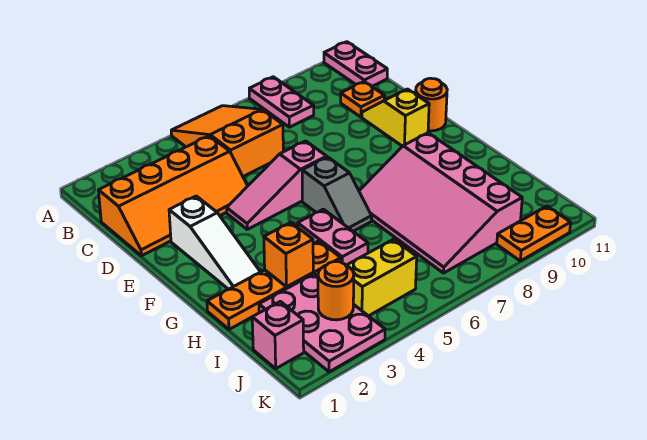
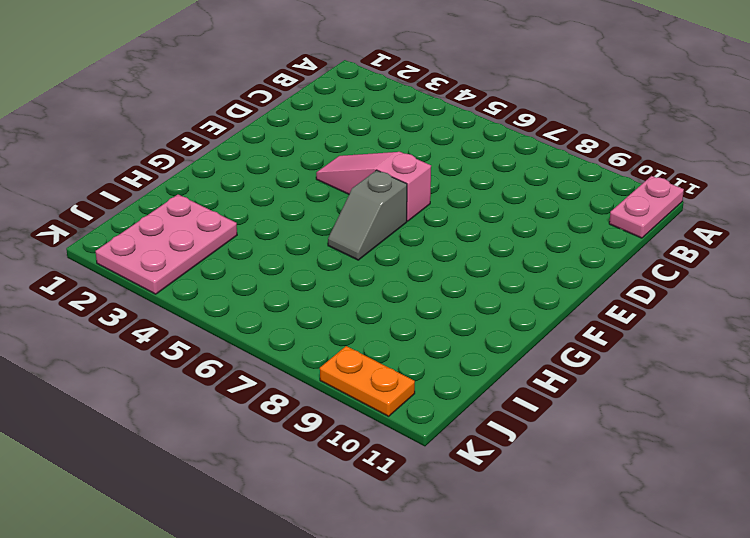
none -> orange slope A5:C6 level 1 top C
none -> pink plate A8:B8 level 1
none -> orange slope C1:D4 level 1 top C

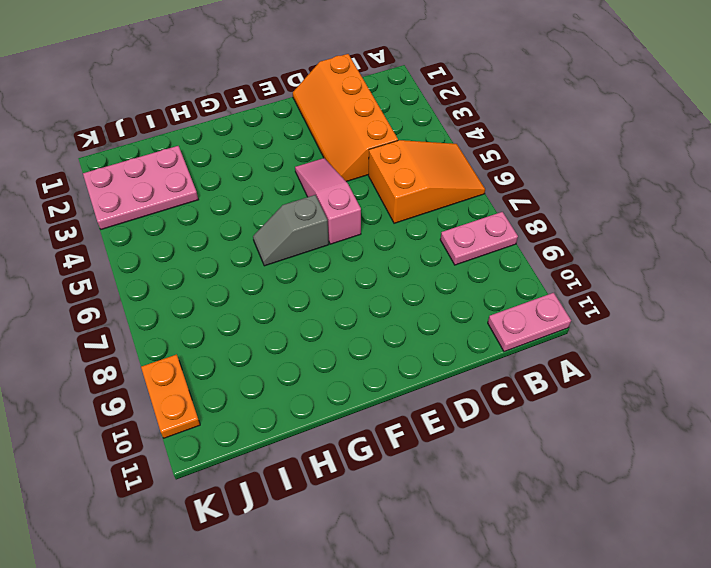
none -> orange plate C10 level 1
none -> yellow slope D10:E10 level 1 top E
none -> white slope E2:G2 level 1 top E

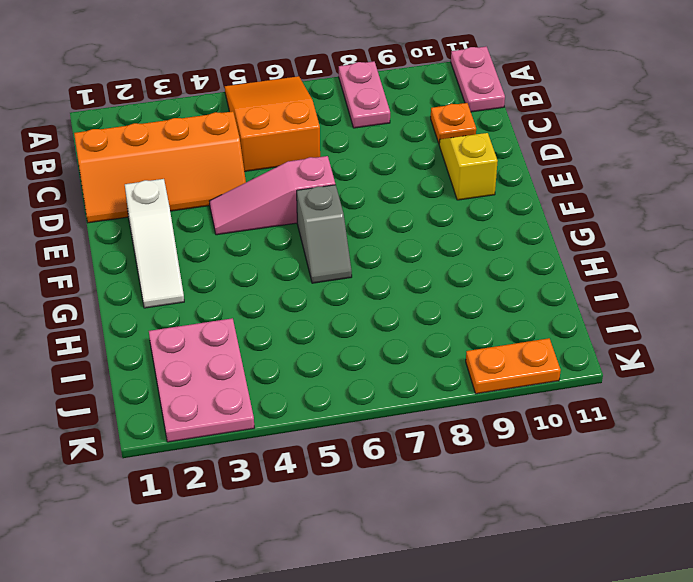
none -> orange round brick E11 level 1
none -> pink plate G5:H5 level 1
none -> pink slope G7:J9 level 1 top 9

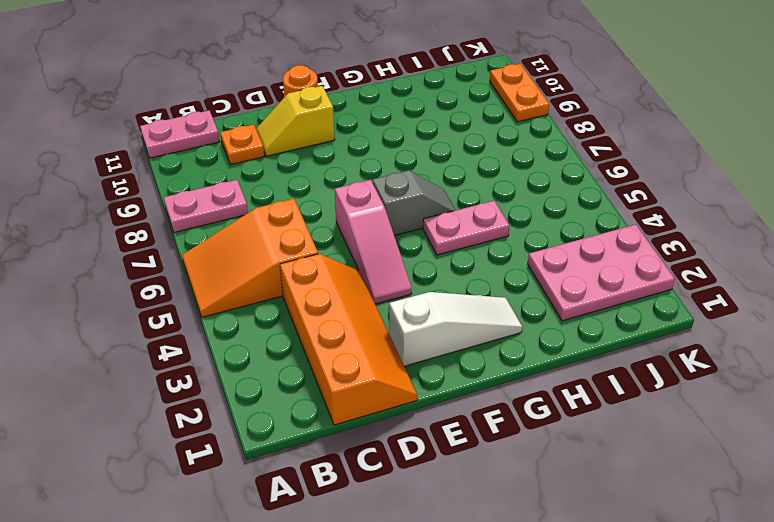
none -> pink slope G7:J9 level 1 top 9
none -> orange plate H1:H4 level 1
none -> pink brick J1 level 1

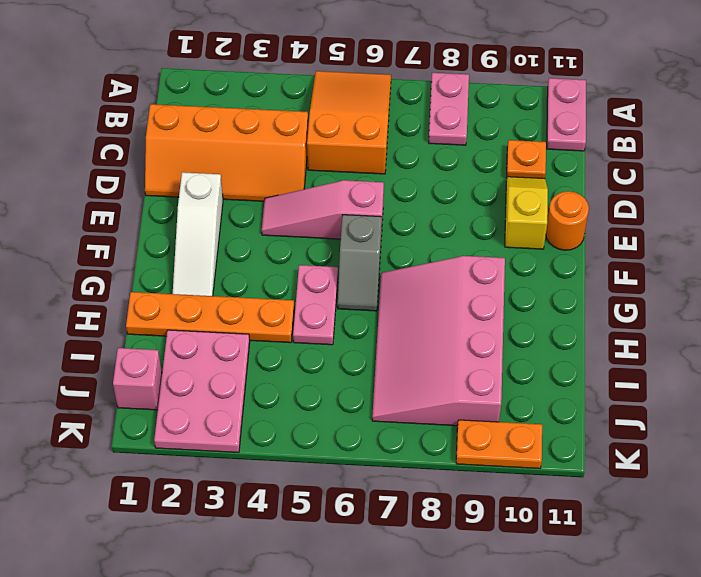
none -> yellow brick J4:J5 level 1
none -> orange brick H3 level 2
none -> orange round brick J3 level 2

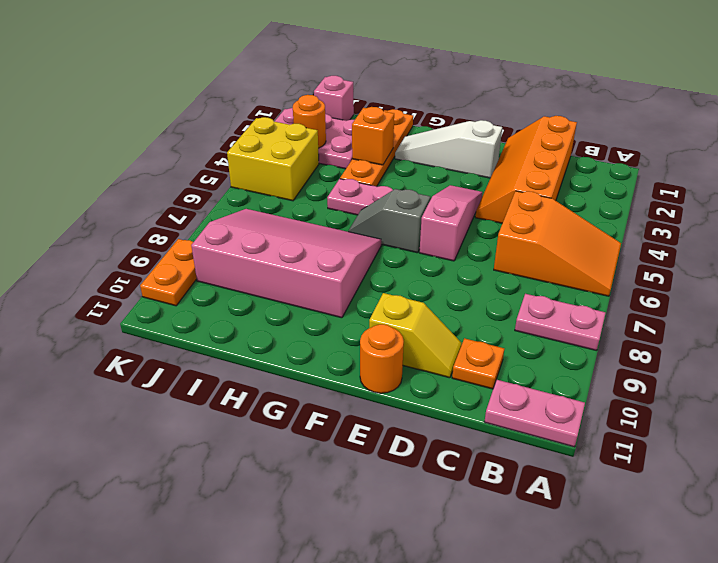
yellow brick J4:K5 level 1 -> yellow brick J4:J5 level 1

